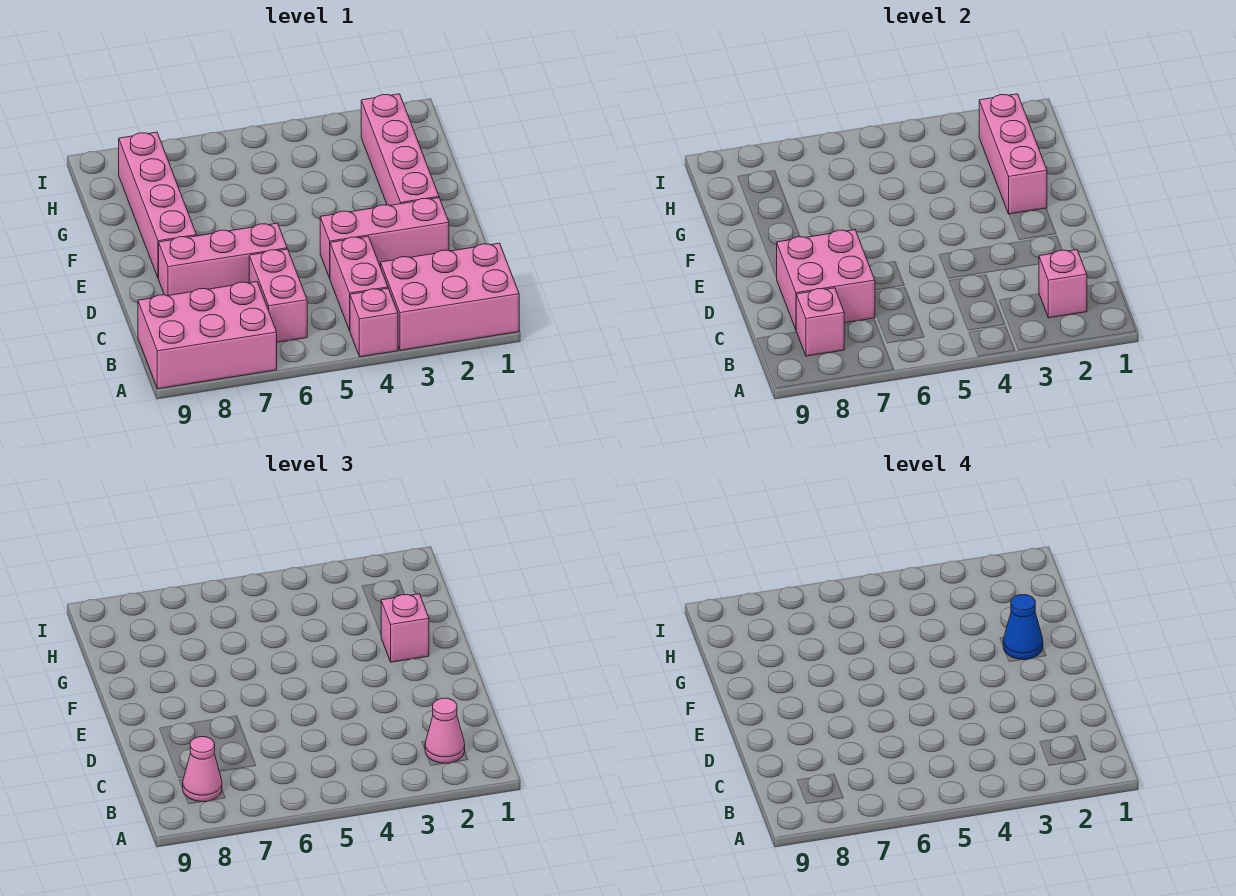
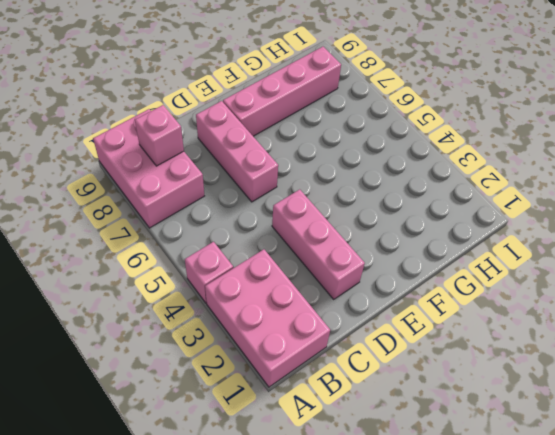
none -> pink brick B4:C4 level 1
none -> pink brick B6:C6 level 1
none -> pink brick E2:H2 level 1

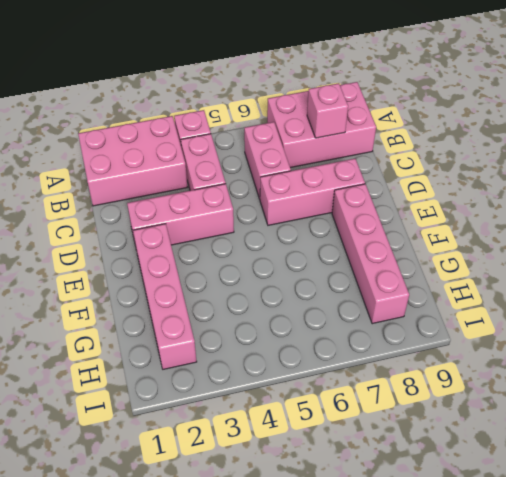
none -> pink brick B2 level 2
none -> pink brick C7:D8 level 2
none -> pink brick F2:H2 level 2

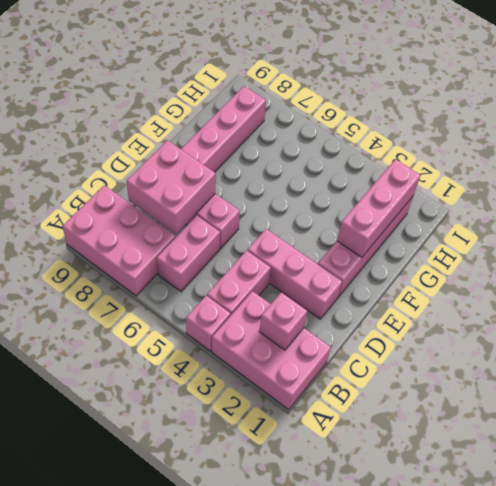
none -> pink brick B8 level 2
none -> pink cone B2 level 3
none -> pink cone B8 level 3

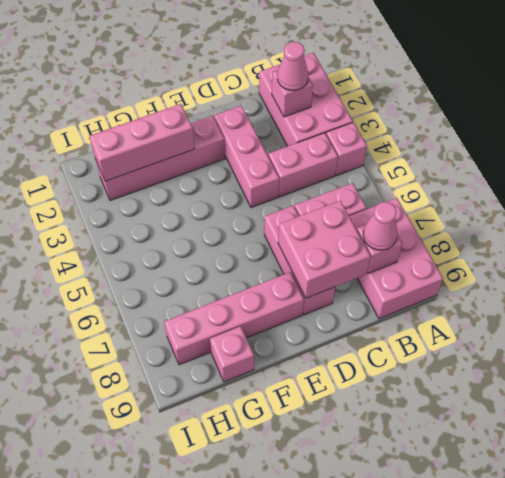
pink brick G9 level 1 -> pink brick F2 level 3
none -> blue cone F2 level 4

